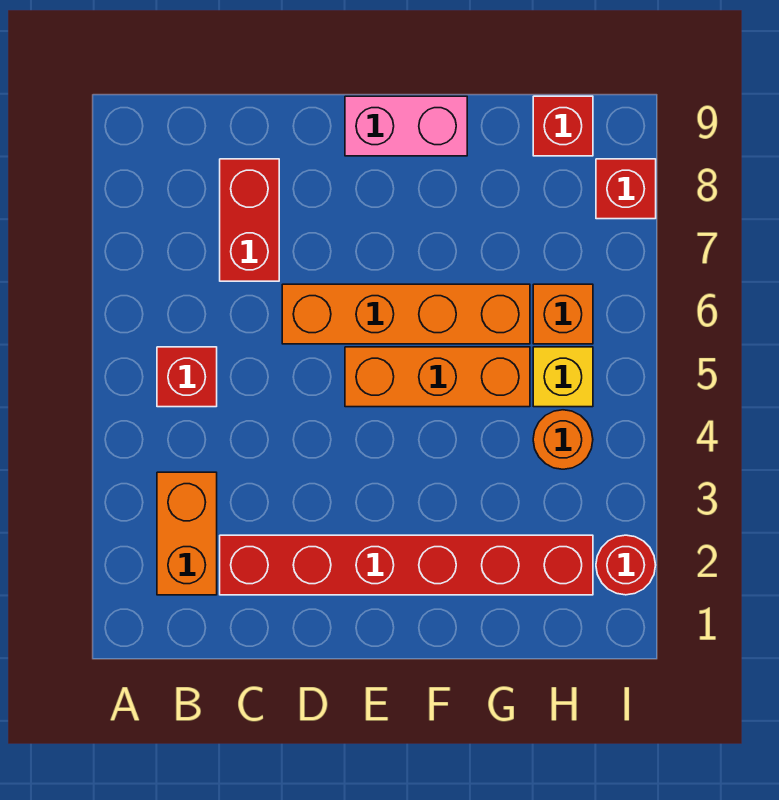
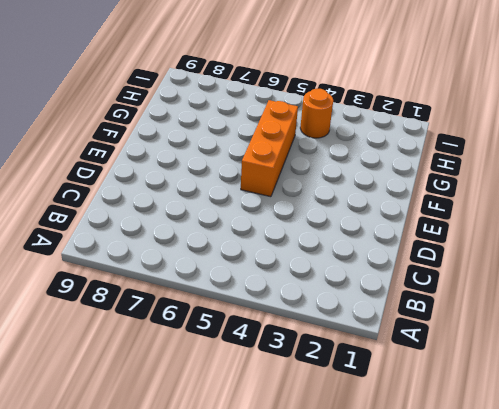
none -> orange brick B2:B3 level 1
none -> red brick B5 level 1
none -> red brick C2:H2 level 1

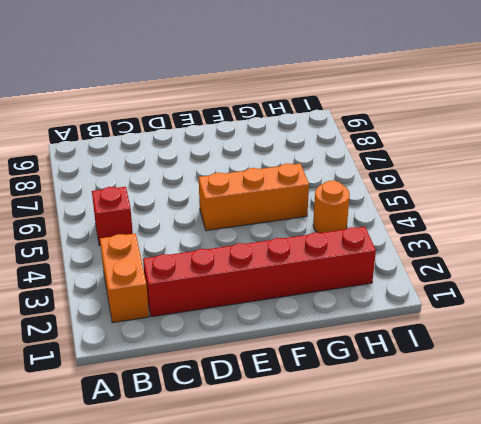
none -> red brick C7:C8 level 1
none -> orange brick D6:G6 level 1
none -> pink brick E9:F9 level 1

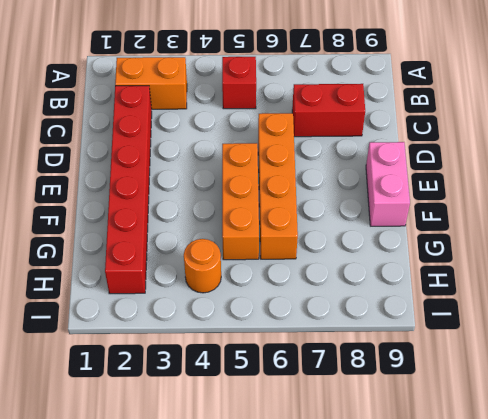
none -> yellow brick H5 level 1
none -> orange brick H6 level 1
none -> red brick H9 level 1

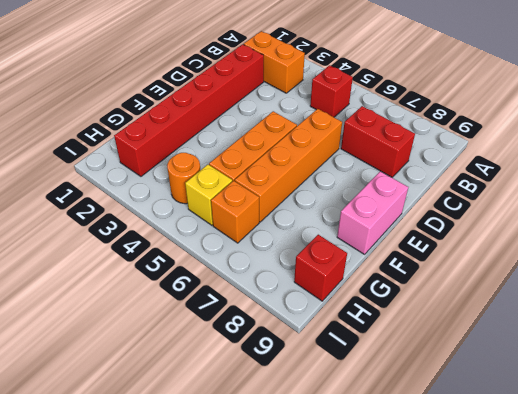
none -> red round brick I2 level 1
none -> red brick I8 level 1

